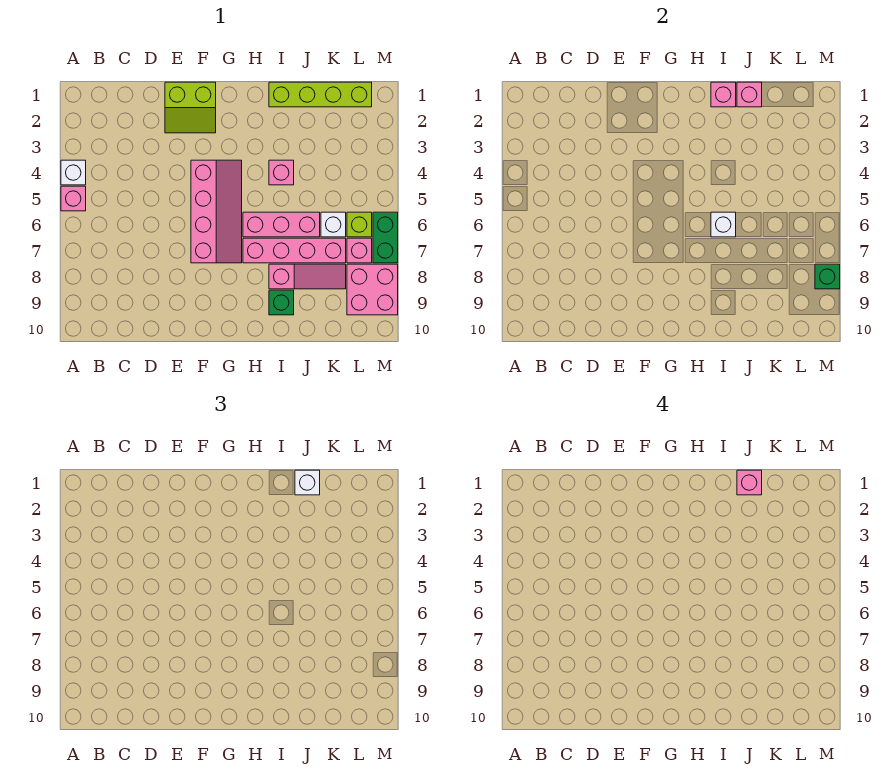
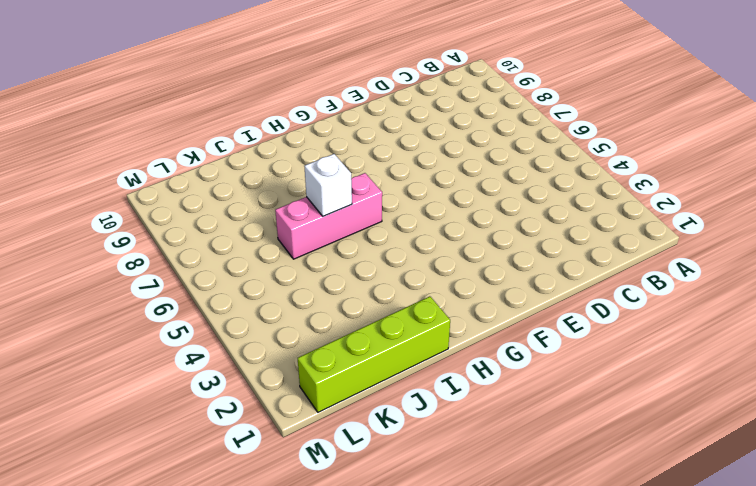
none -> white brick A4 level 1
none -> pink brick A5 level 1
none -> lime slope E1:F2 level 1 top 1

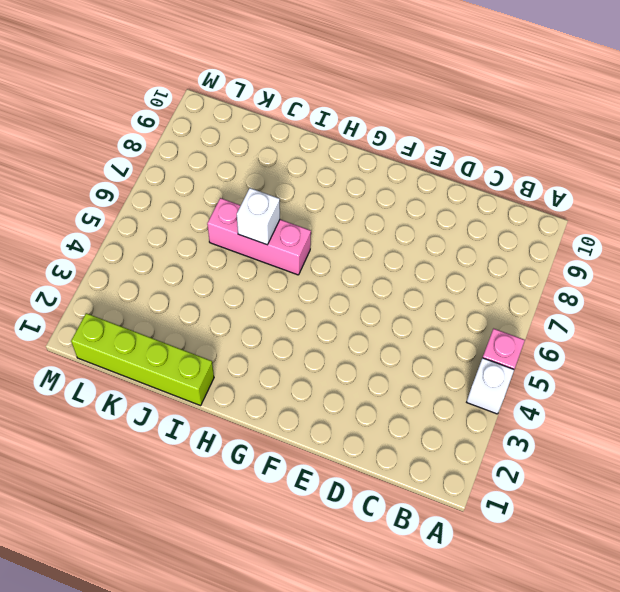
none -> lime slope E1:F2 level 1 top 1
none -> pink slope F4:G7 level 1 top F
none -> pink brick H7:K7 level 1

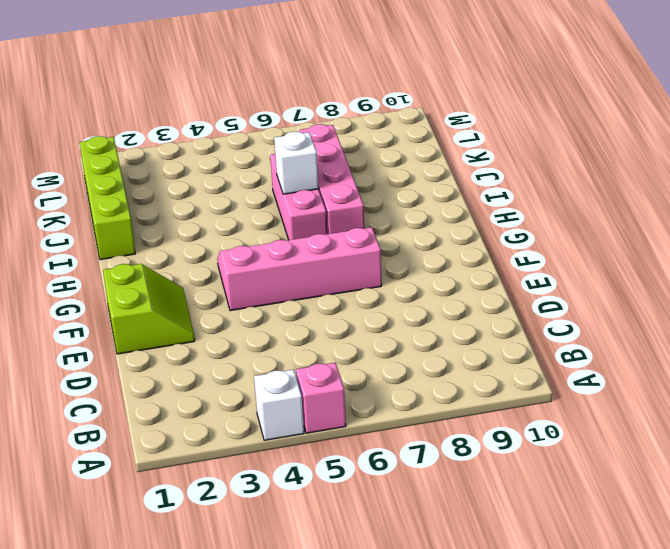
none -> pink brick I4 level 1
none -> pink slope I8:K8 level 1 top I
none -> green brick I9 level 1

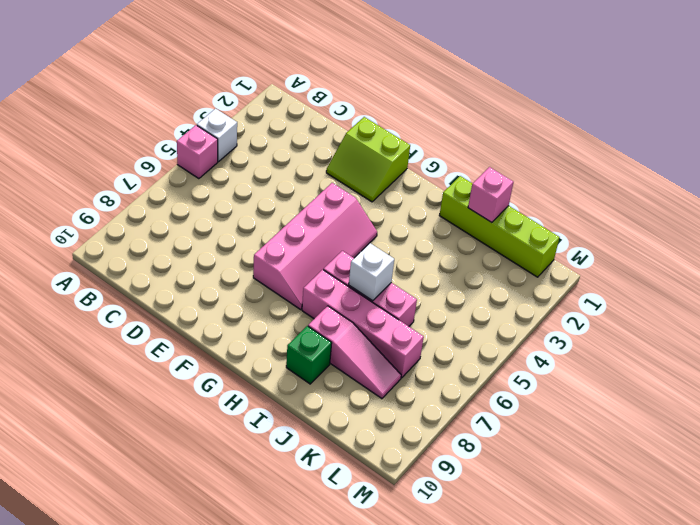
none -> pink brick I4 level 1
none -> white brick K6 level 1
none -> lime brick L6 level 1

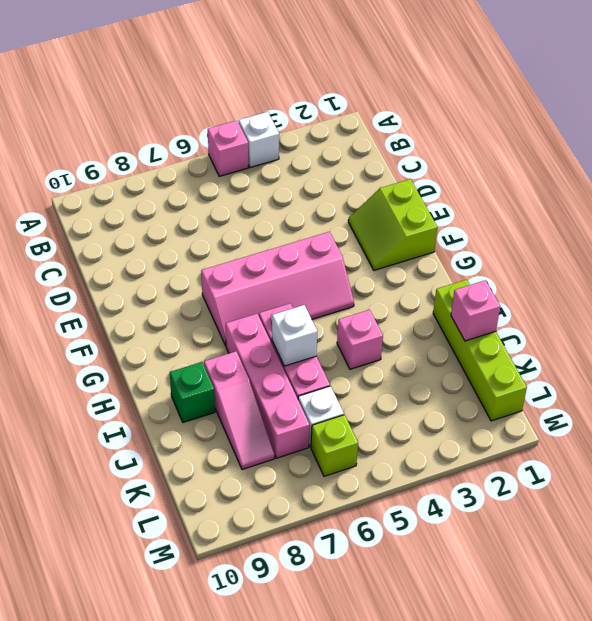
none -> pink brick L7 level 1
none -> pink brick L8:M9 level 1
none -> green brick M6:M7 level 1

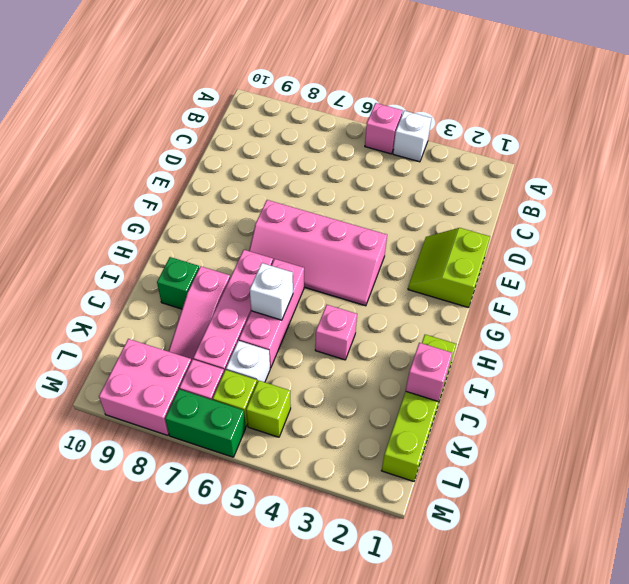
lime brick L5 level 1 -> none
none -> pink brick I1 level 2
none -> green brick M8 level 2
none -> white brick J1 level 3

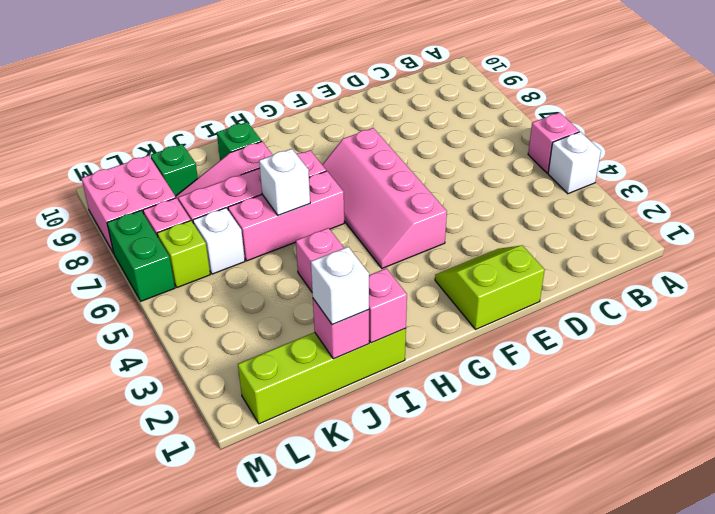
green brick K9 level 1 -> green brick M8 level 2
none -> pink brick J1 level 4

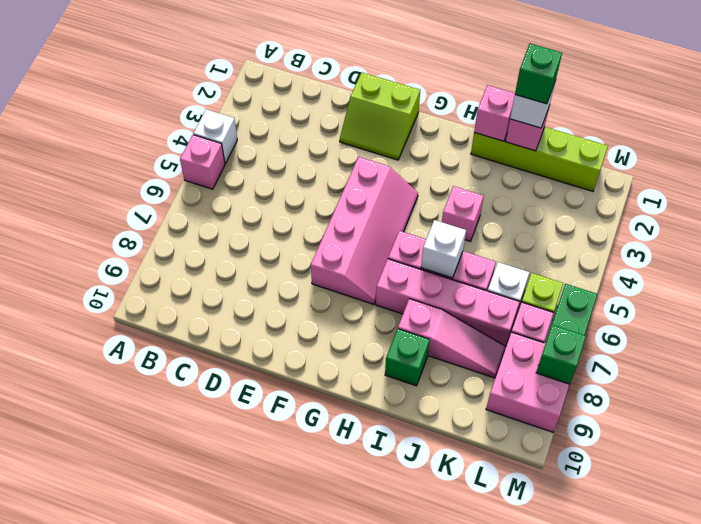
green brick J1 level 4 -> pink brick J1 level 4

